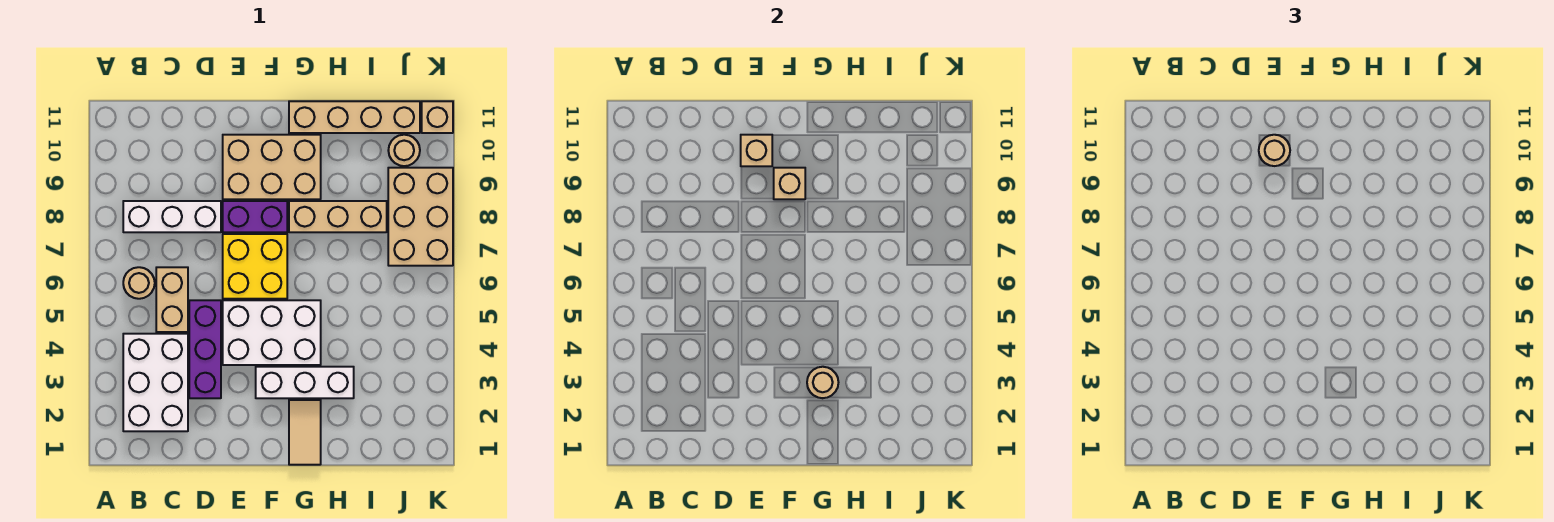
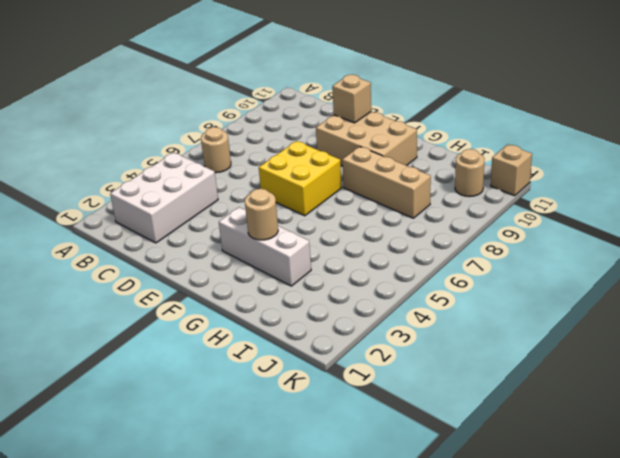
none -> white brick B8:D8 level 1
none -> tan brick C5:C6 level 1
none -> purple brick D3:D5 level 1

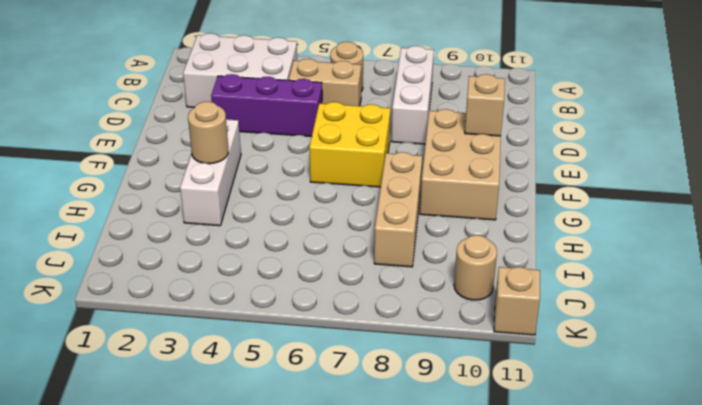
none -> white brick E4:G5 level 1
none -> purple brick E8:F8 level 1
none -> tan tile G1:G2 level 1

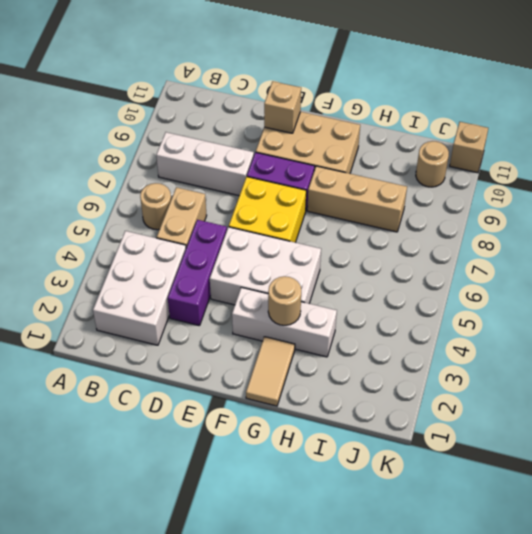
none -> tan brick G11:J11 level 1
none -> tan brick J7:K9 level 1
none -> tan brick F9 level 2

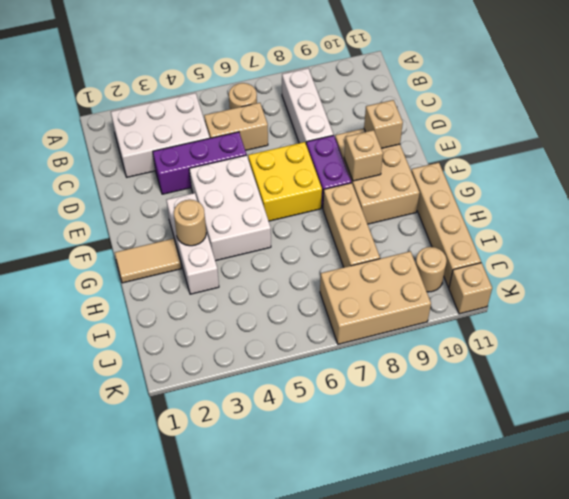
none -> tan round brick E10 level 3

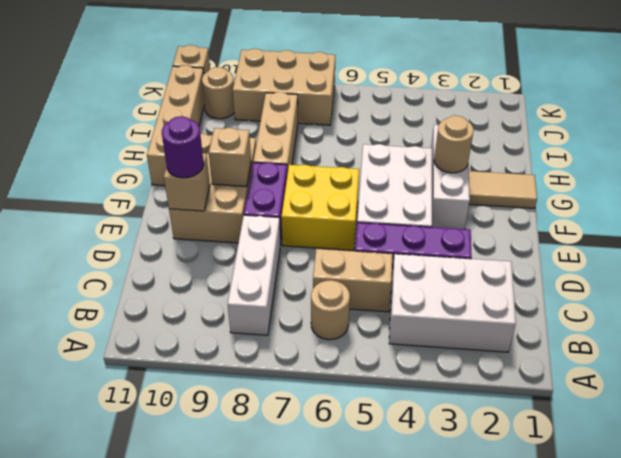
purple round brick E10 level 3 -> tan round brick E10 level 3

